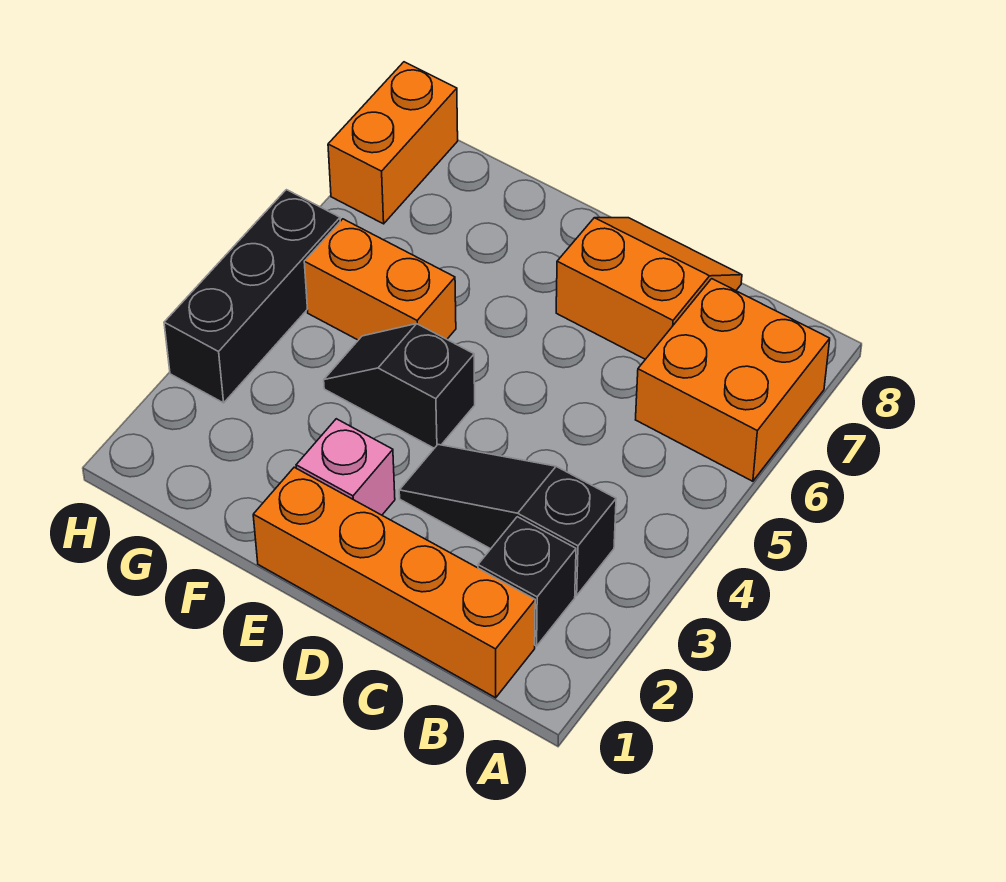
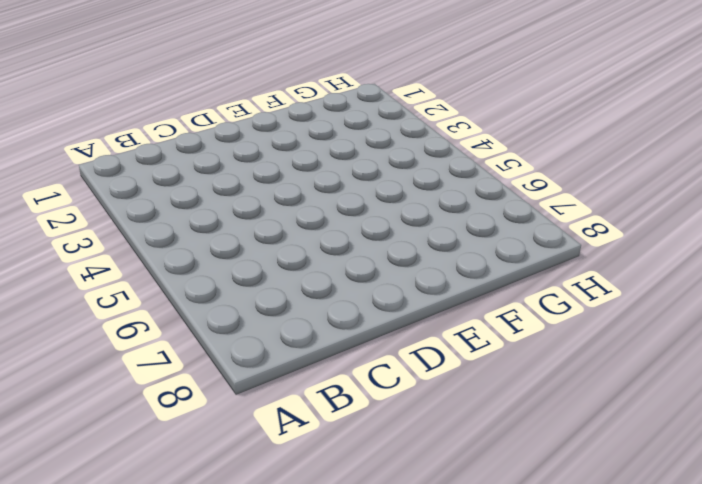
none -> orange brick A6:B7 level 1
none -> orange brick B1:E1 level 1

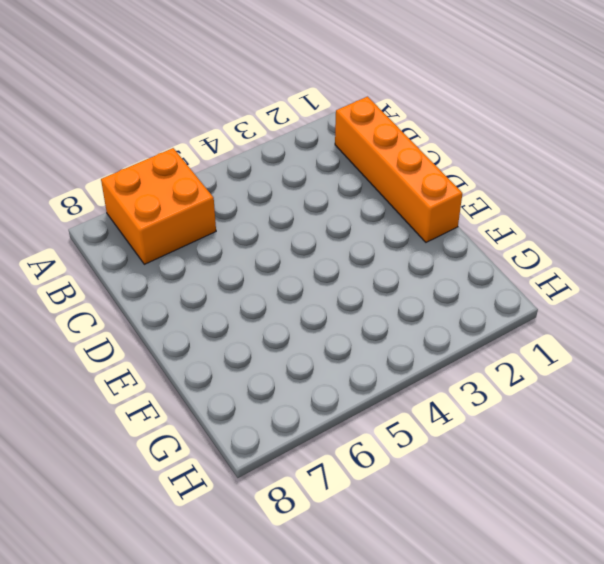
none -> black brick B2 level 1
none -> black slope B3:D3 level 1 top B

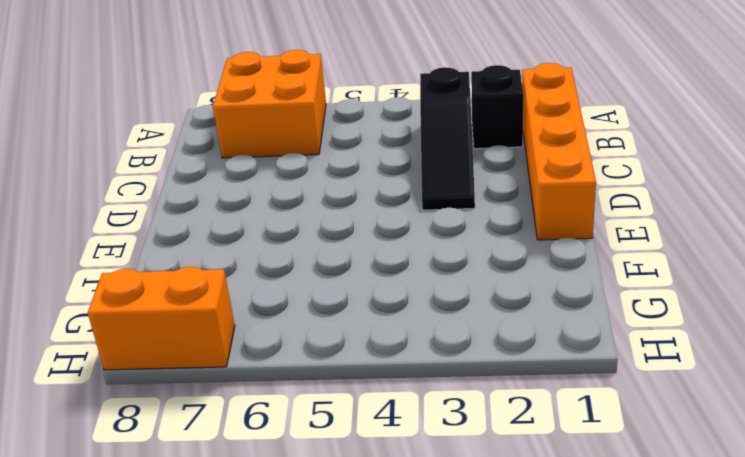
none -> orange slope C7:D8 level 1 top 7
none -> pink brick E2 level 1

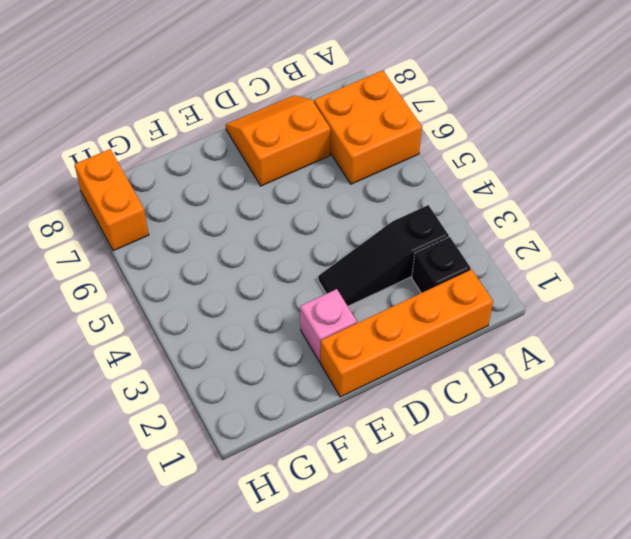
none -> black slope E4:F4 level 1 top E
none -> orange brick F5:G5 level 1

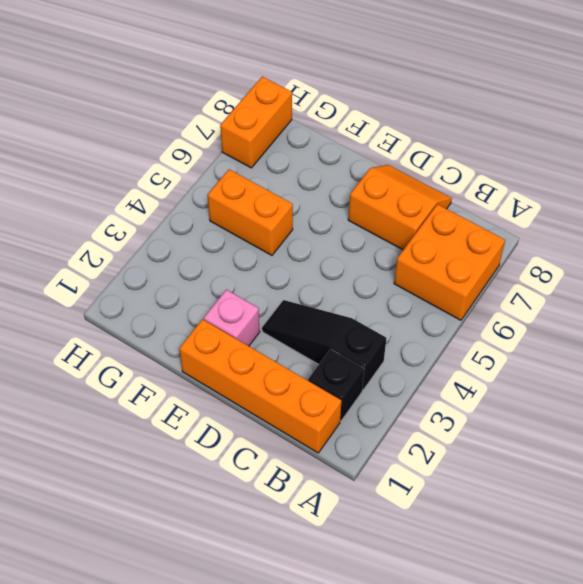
none -> black slope E4:F4 level 1 top E
none -> black brick H3:H5 level 1

